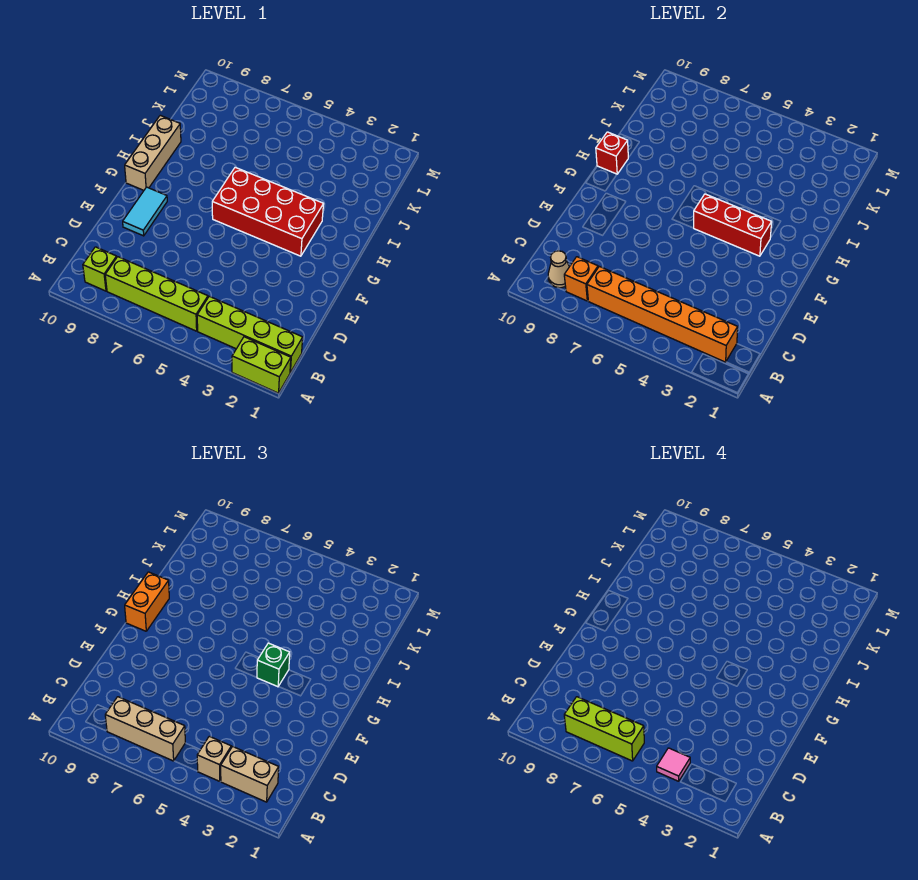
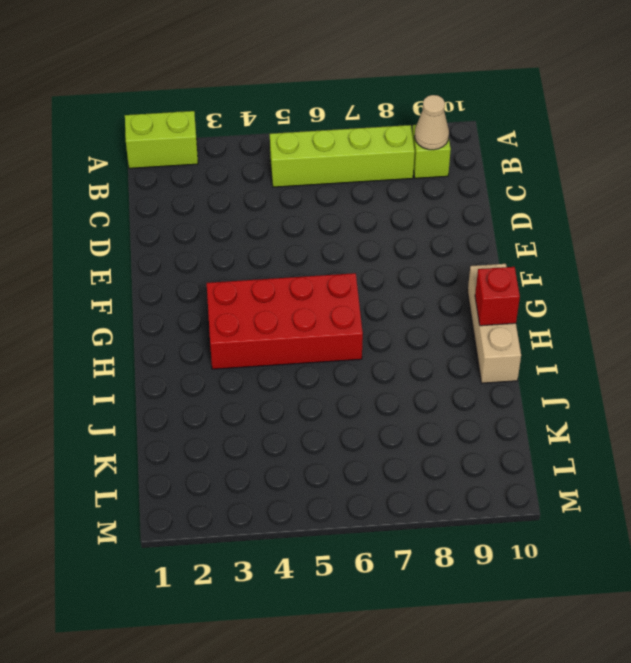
none -> lime brick B1:B4 level 1
none -> cyan tile E9:F9 level 1
none -> orange brick B2:B7 level 2

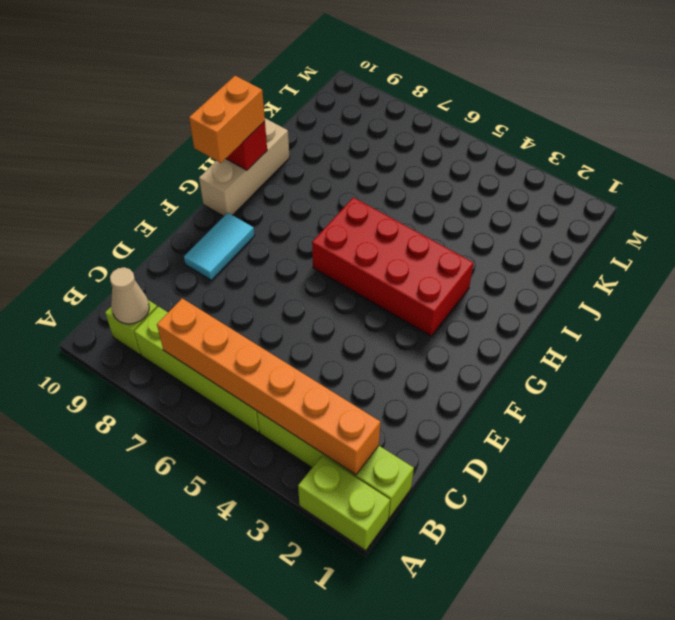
none -> orange brick B8 level 2
none -> red brick G3:G5 level 2
none -> tan brick B2:B3 level 3

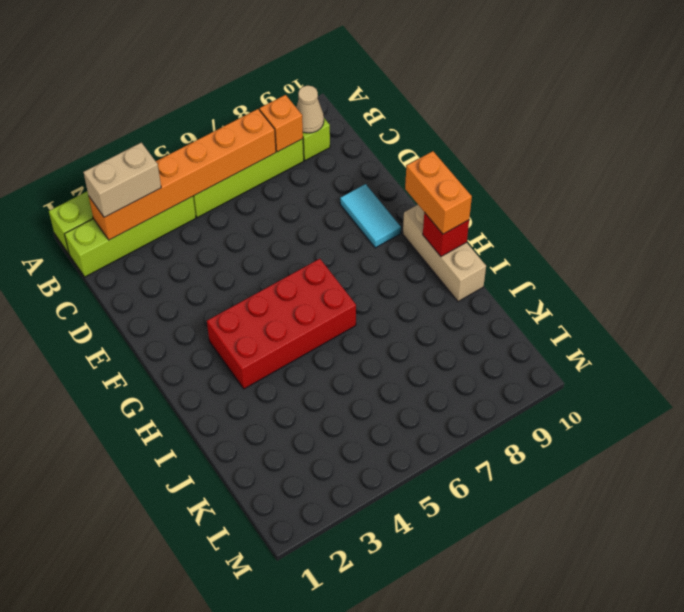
none -> red brick G3:G5 level 2
none -> tan brick B4 level 3
none -> tan brick B6:B8 level 3

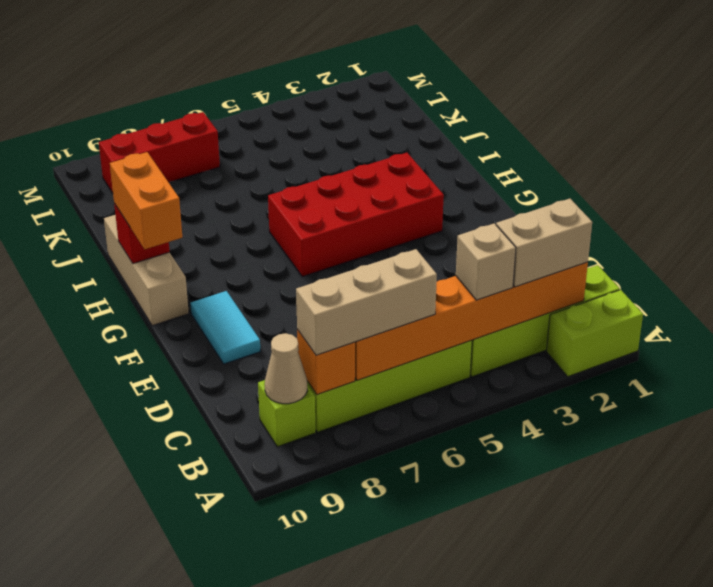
red brick L7:L9 level 1 -> red brick G3:G5 level 2
none -> green brick G4 level 3
none -> pink tile B4 level 4
none -> lime brick B6:B8 level 4

